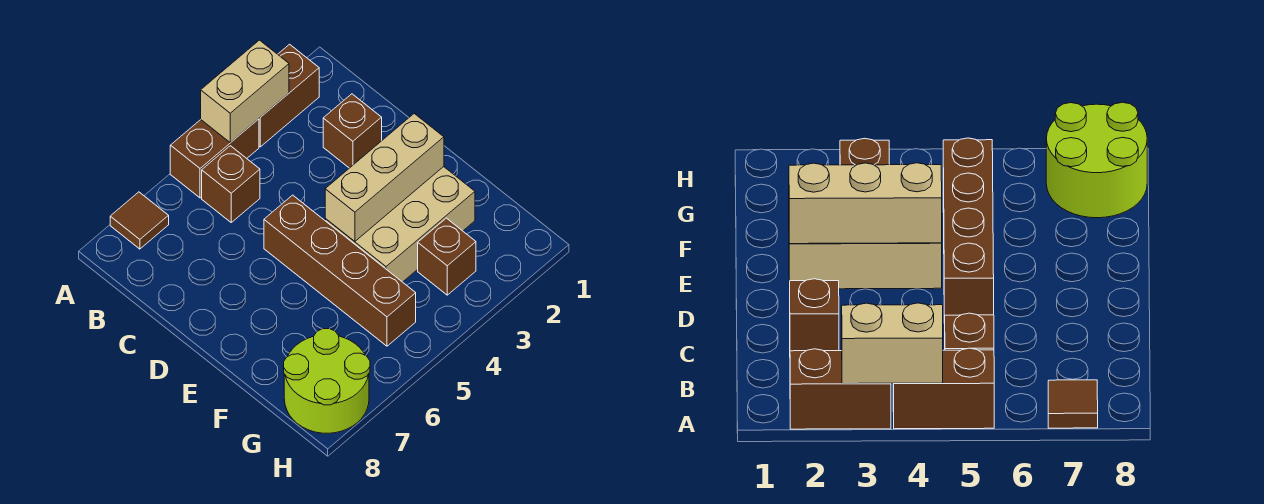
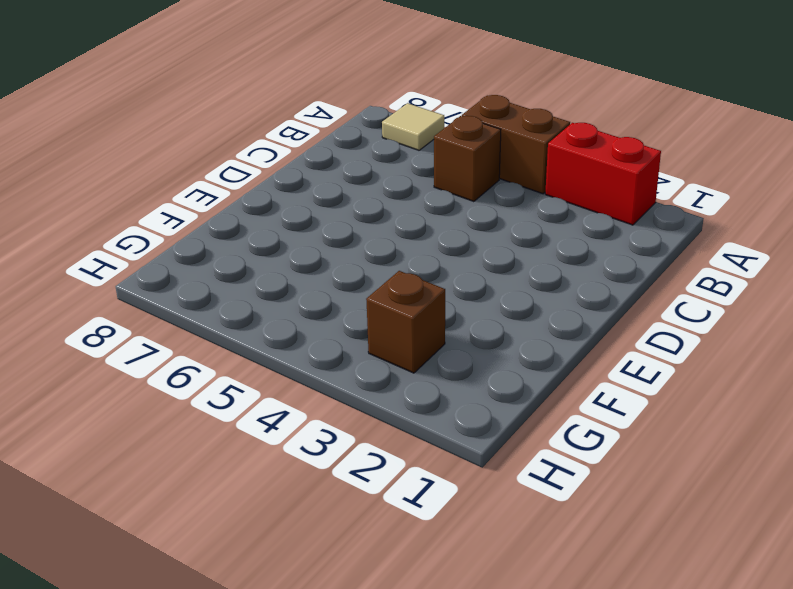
red brick A2:A3 level 1 -> brown brick A2:A3 level 1
tan tile A7 level 1 -> brown tile A7 level 1
none -> brown brick C2 level 1
none -> brown brick D5:G5 level 1

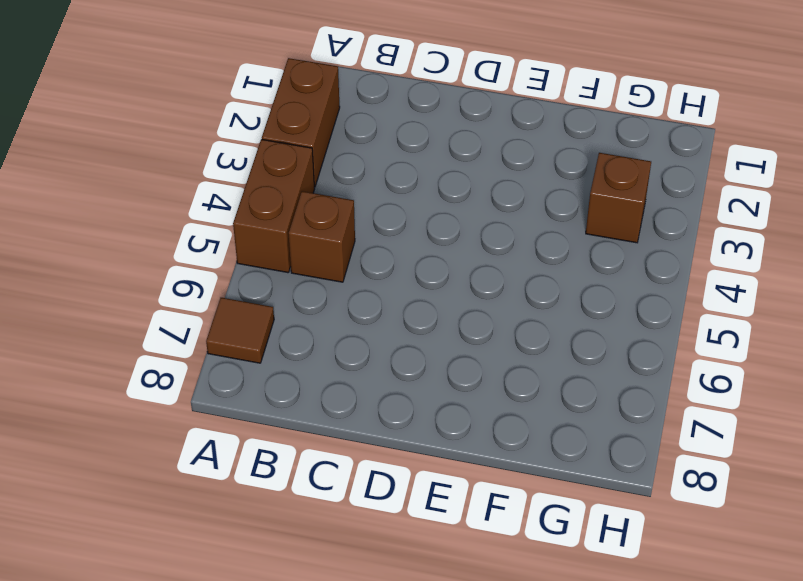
none -> brown brick C2 level 1
none -> brown brick D5:G5 level 1

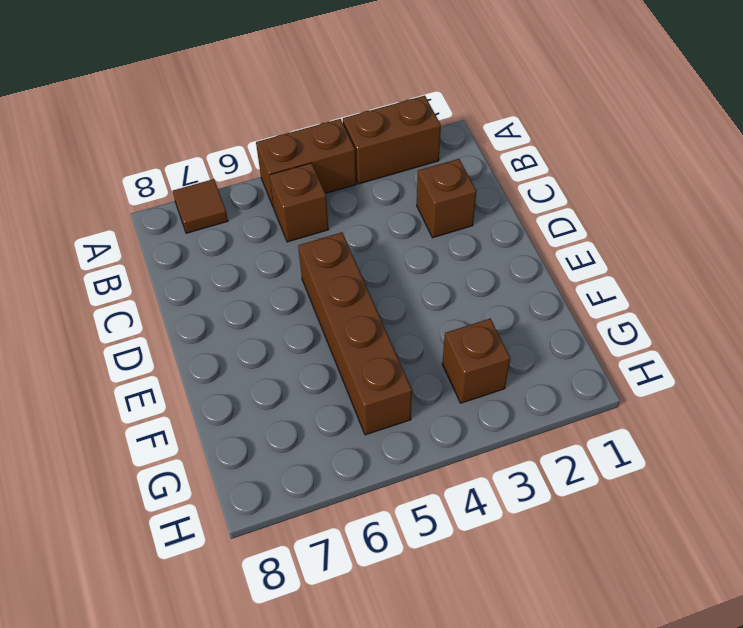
none -> tan brick E2:F4 level 1
none -> lime round brick G7:H8 level 1

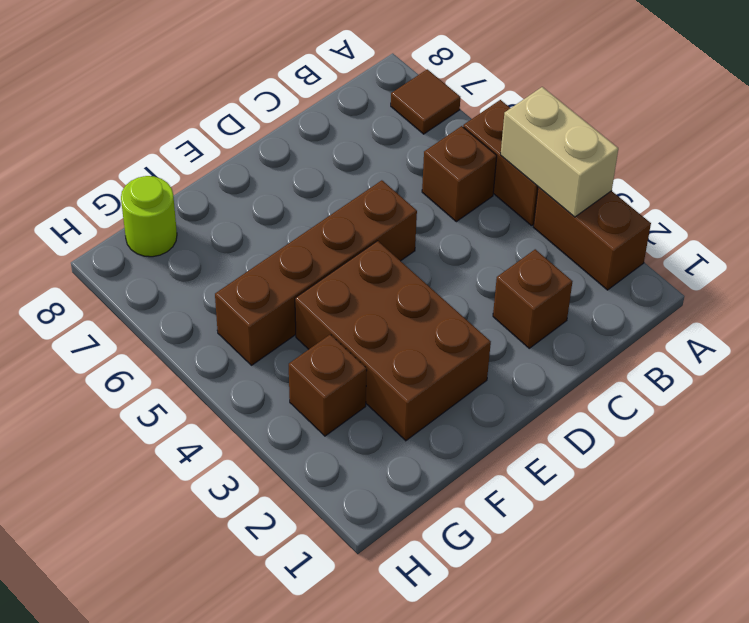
brown brick E2:F4 level 1 -> tan brick E2:F4 level 1
lime round brick G8 level 1 -> lime round brick G7:H8 level 1
none -> tan brick E2:E4 level 2

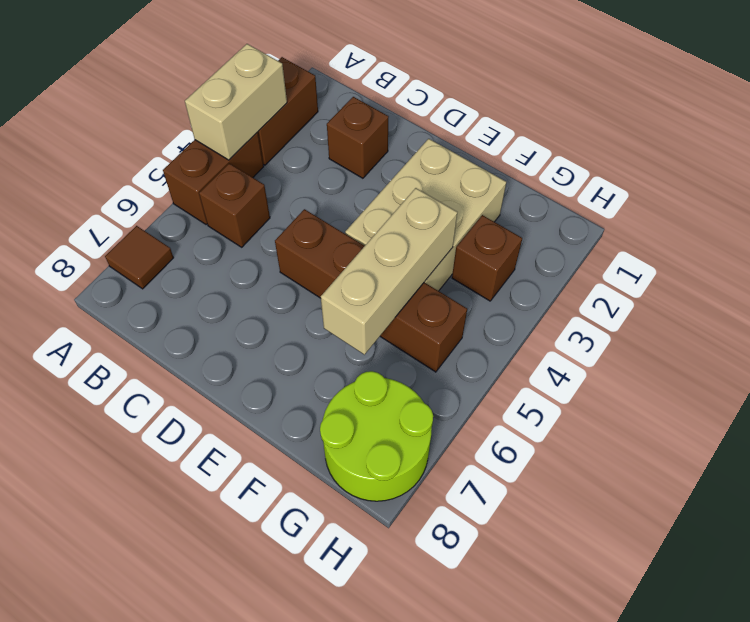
tan brick F4:F6 level 2 -> tan brick E2:E4 level 2

